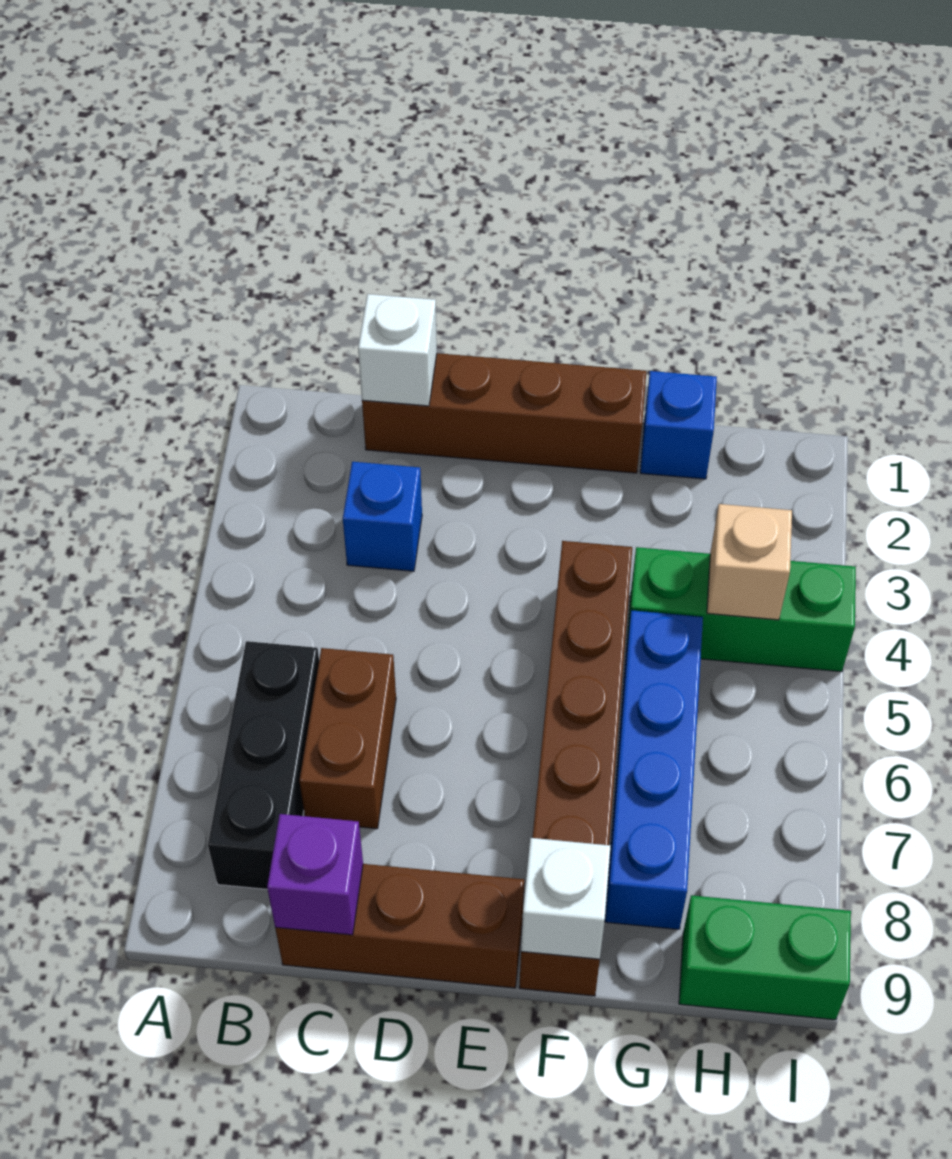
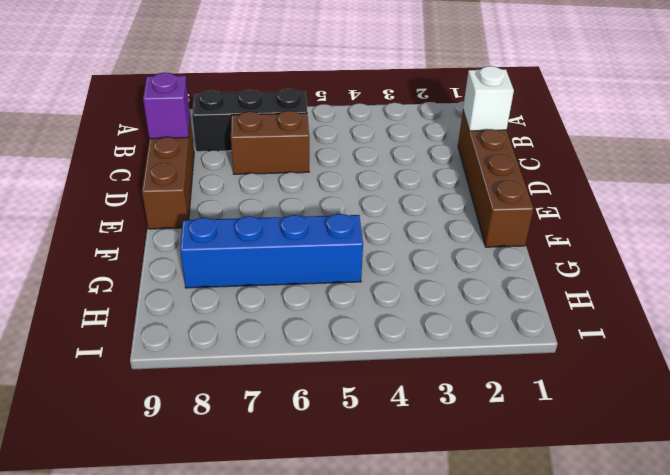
none -> blue brick C3 level 1
none -> brown brick F4:F9 level 1
none -> blue brick G1 level 1

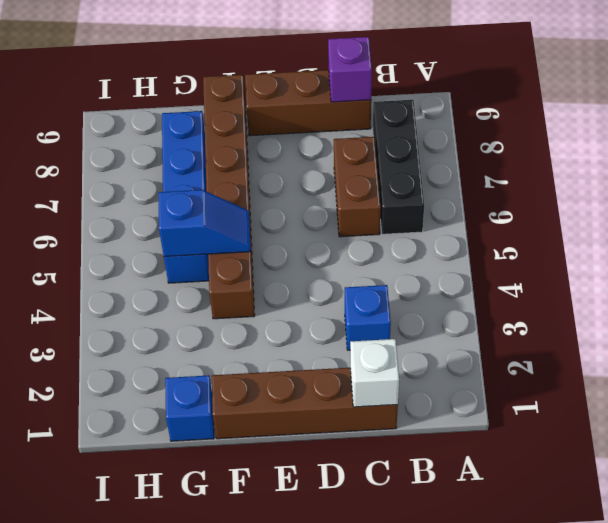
blue slope F5:G5 level 2 top G -> none
none -> green brick G4:I4 level 1
none -> green brick H9:I9 level 1
none -> white brick F9 level 2

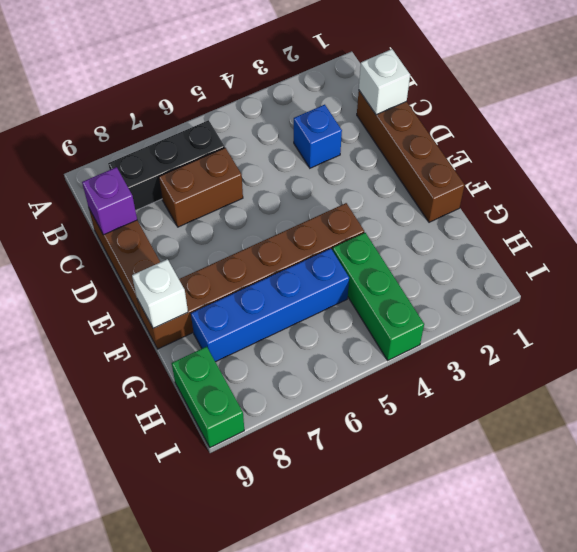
none -> blue brick G1 level 1
none -> tan brick H4 level 2

